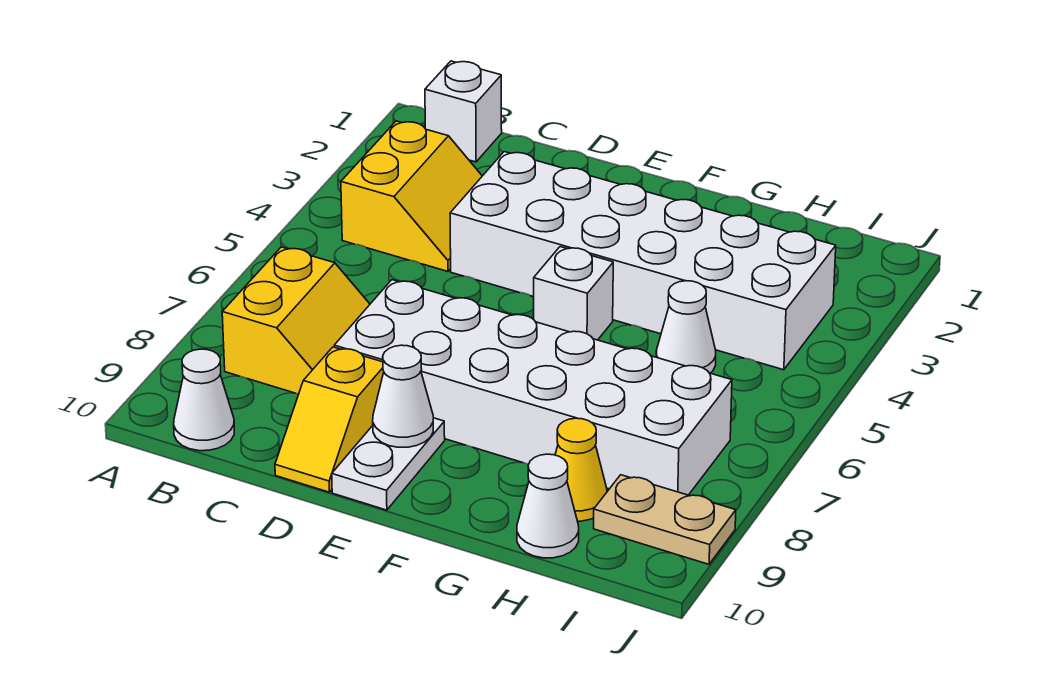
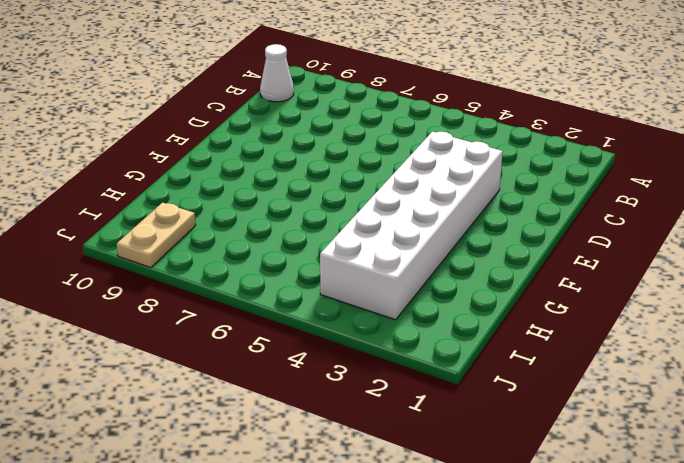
none -> white brick B1 level 1
none -> yellow slope B3:C4 level 1 top B
none -> yellow slope B7:C8 level 1 top B

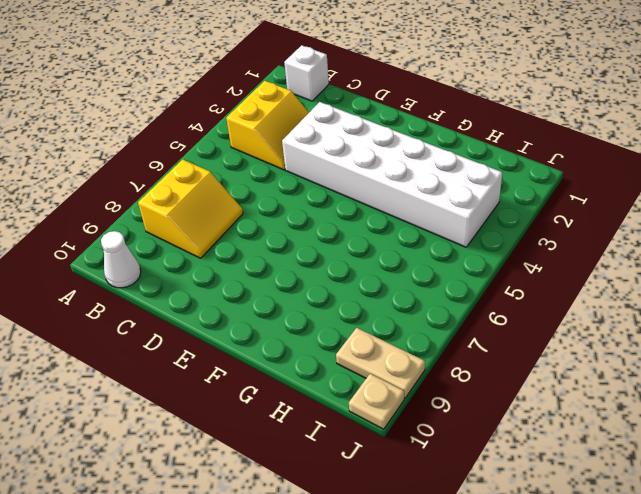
tan plate J10 level 1 -> none
none -> white brick D7:I8 level 1
none -> yellow slope D9:D10 level 1 top 9
none -> white plate E9:E10 level 1

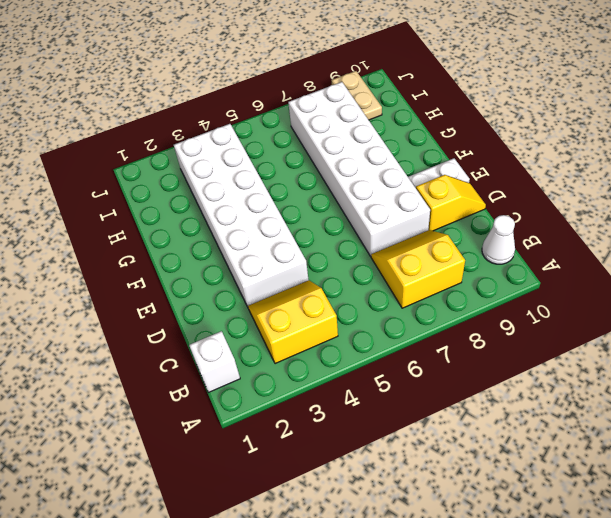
none -> white brick F5 level 1
none -> white cone H5 level 1
none -> yellow cone H9 level 1

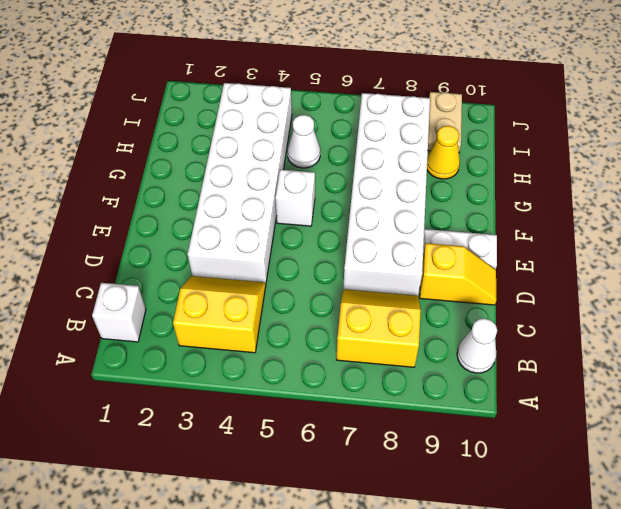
none -> white cone H10 level 1
none -> white cone E9 level 2

